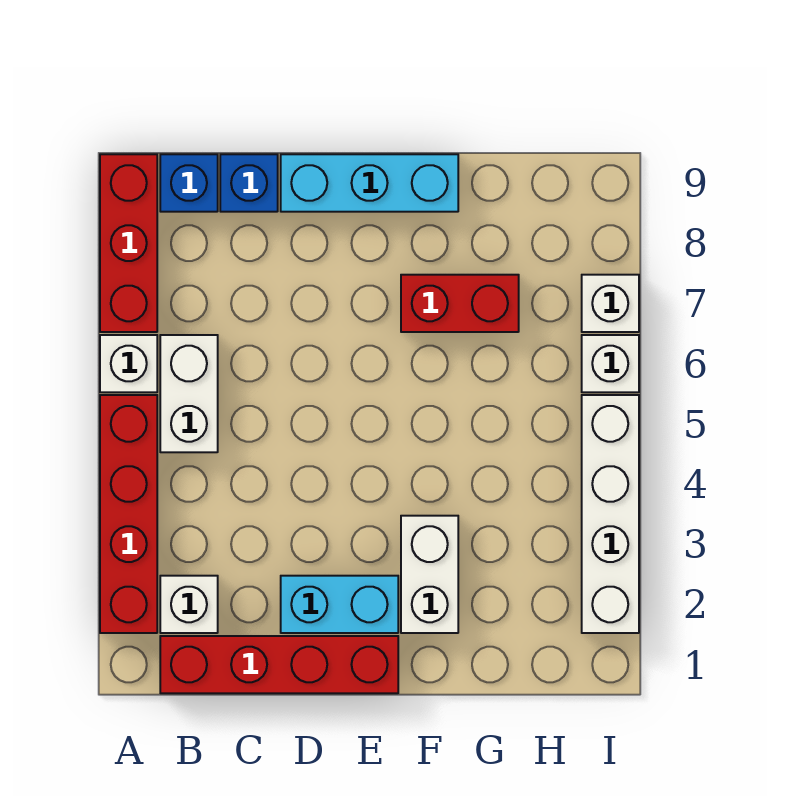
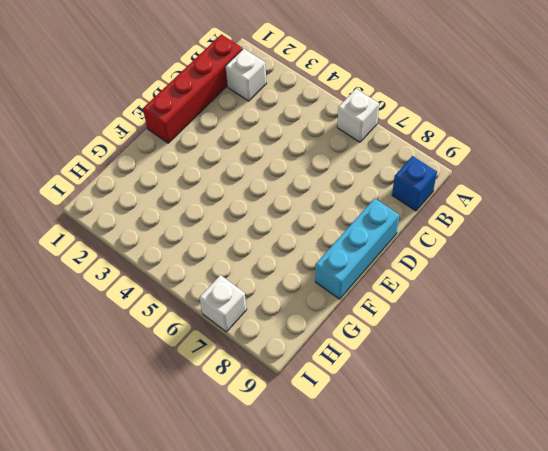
none -> red brick A2:A5 level 1
none -> red brick A7:A9 level 1
none -> white brick B5:B6 level 1

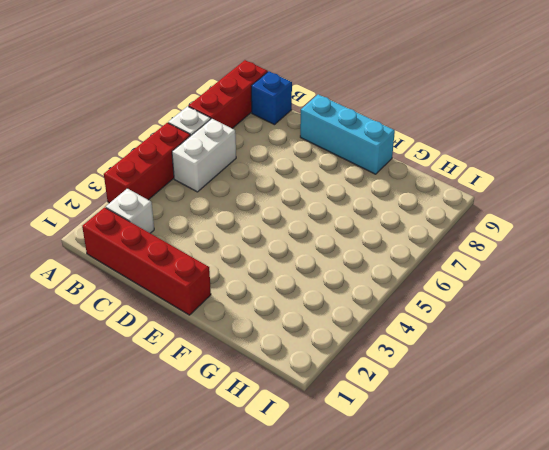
red brick A3:A5 level 1 -> red brick A2:A5 level 1
none -> blue brick C9 level 1
none -> cyan brick D2:E2 level 1
none -> white brick F2:F3 level 1

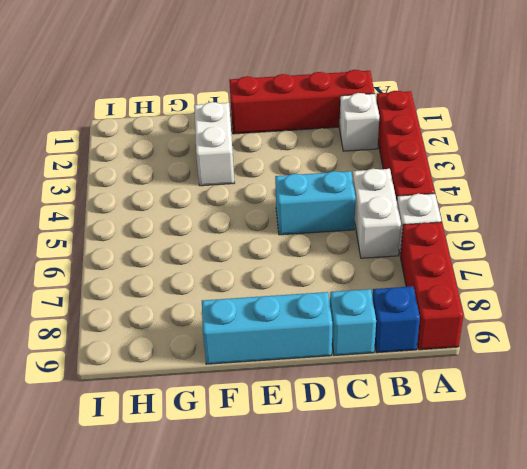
cyan brick C5:D5 level 1 -> cyan brick D2:E2 level 1
cyan brick C9 level 1 -> blue brick C9 level 1
none -> red brick F7:G7 level 1
none -> white brick I2:I5 level 1
none -> white brick I6 level 1

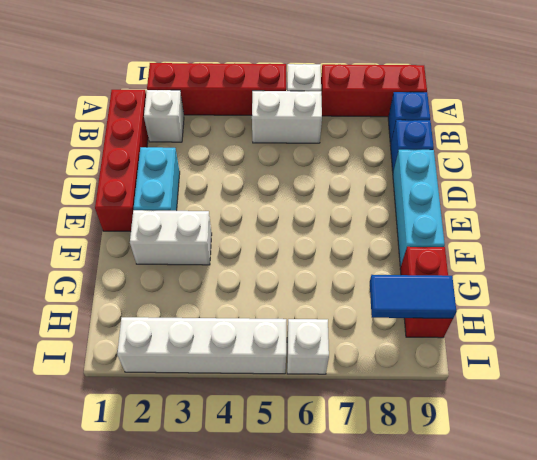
red brick G9:H9 level 1 -> red brick F7:G7 level 1
blue tile H8:H9 level 2 -> none
none -> white brick I7 level 1

